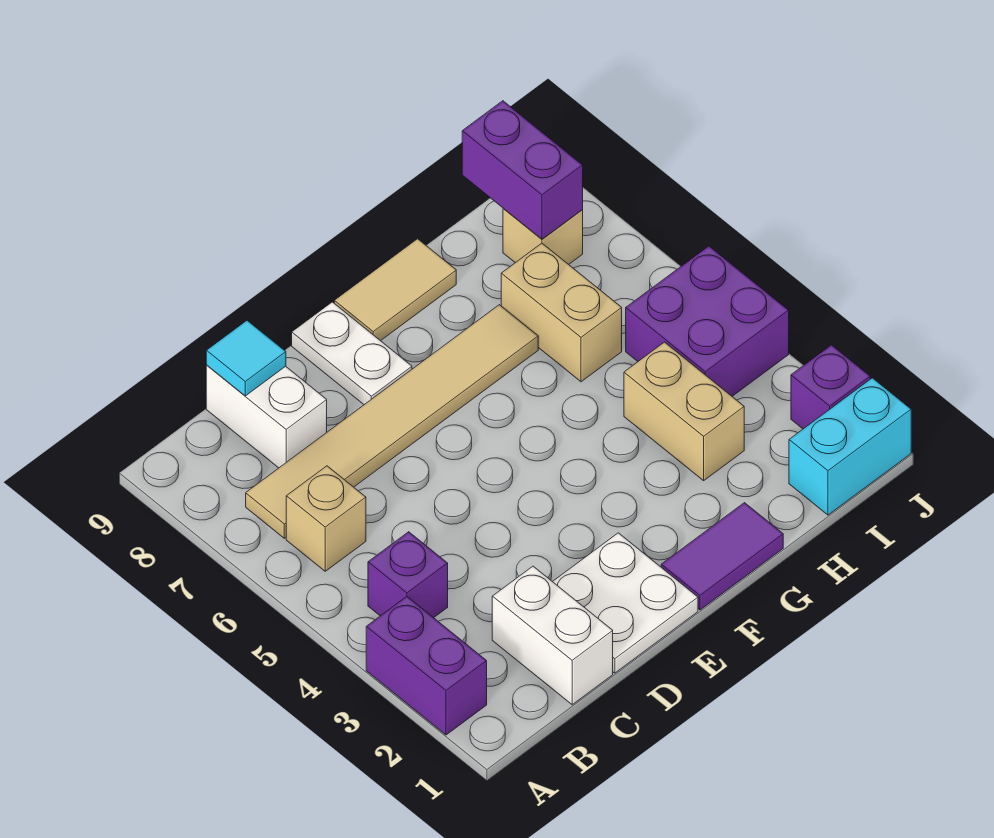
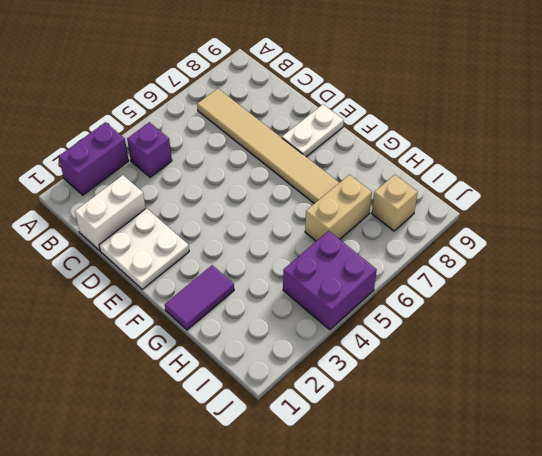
purple tile G1:G2 level 1 -> purple tile F1:G1 level 1
none -> tan brick B6 level 1
none -> white brick C8:C9 level 1
none -> tan tile F9:G9 level 1

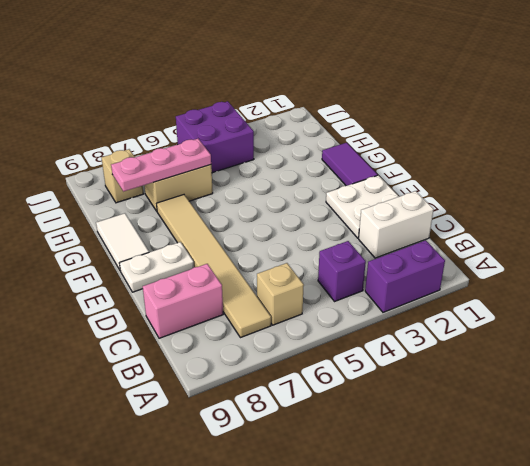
pink brick C8:C9 level 1 -> white brick C8:C9 level 1
white tile F9:G9 level 1 -> tan tile F9:G9 level 1
pink plate H6:H8 level 2 -> none
none -> tan brick H3:H4 level 1
none -> cyan brick I1:J1 level 1
none -> purple brick J2 level 1

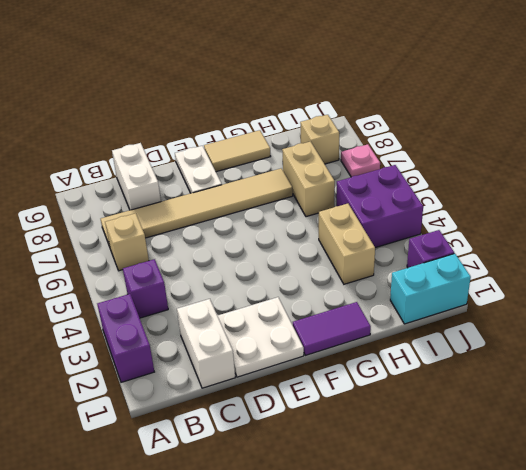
pink plate J7 level 1 -> none
none -> cyan tile C9 level 2
none -> purple brick I8:I9 level 2

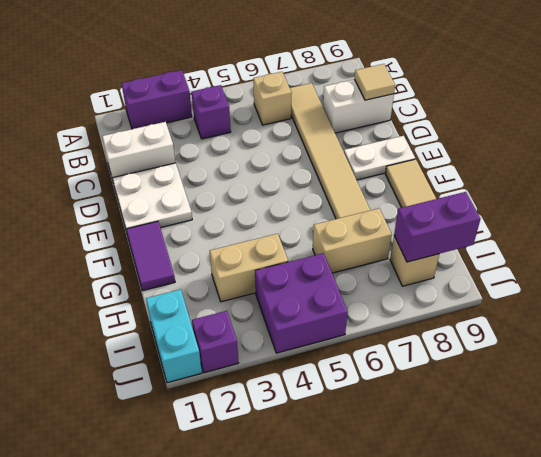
tan tile C9 level 2 -> cyan tile C9 level 2

